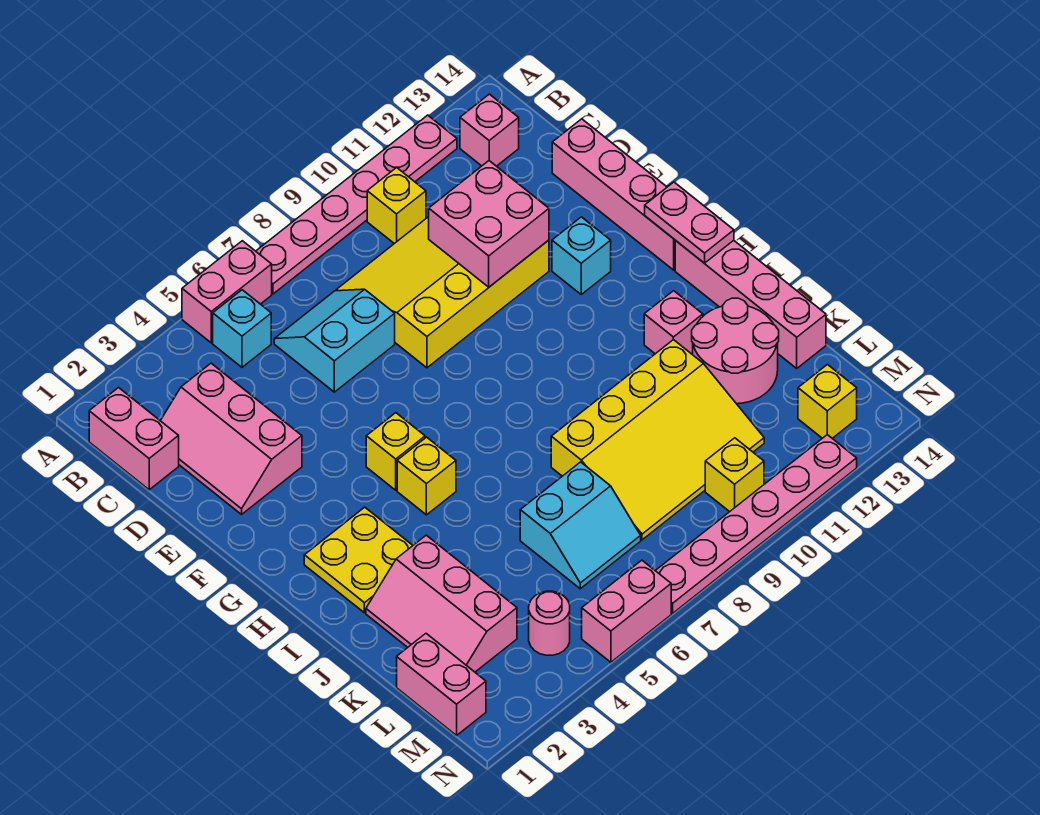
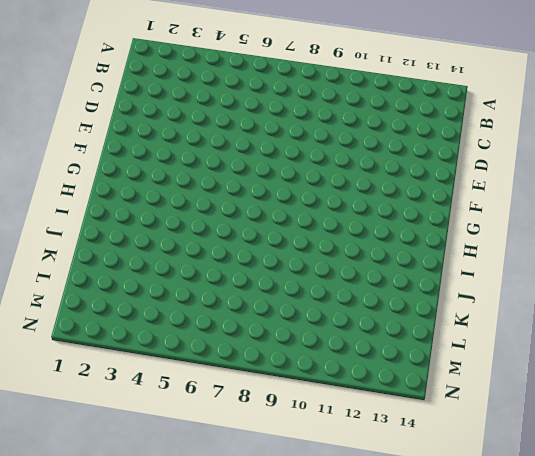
none -> pink brick A5:A6 level 1
none -> pink plate A7:A12 level 1
none -> pink brick B1:C1 level 1

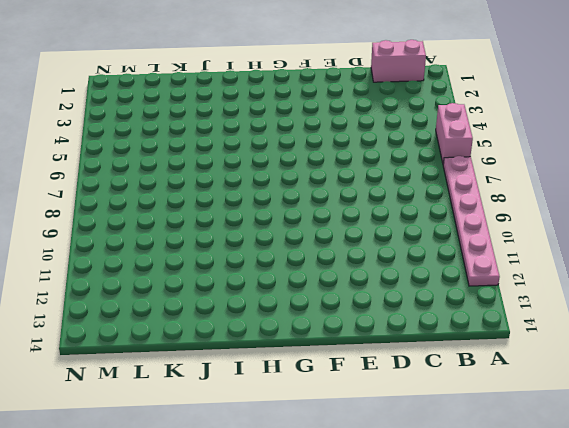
none -> cyan brick B5 level 1
none -> yellow brick B10 level 1
none -> pink brick B13 level 1

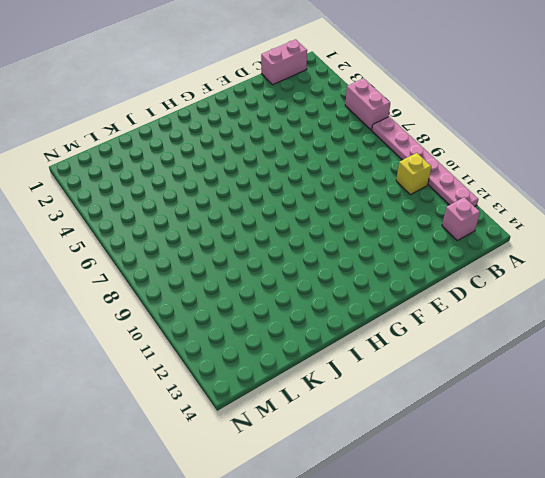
none -> cyan brick B5 level 1
none -> pink slope C2:E3 level 1 top 3
none -> cyan slope C6:D7 level 1 top D

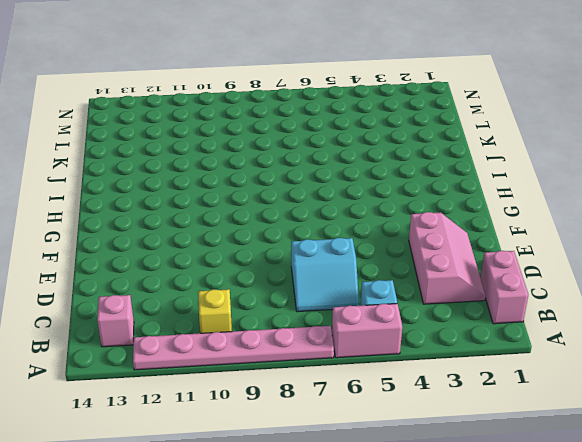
none -> yellow slope C8:E11 level 1 top E
none -> pink brick D14:G14 level 1
none -> cyan brick F12 level 1

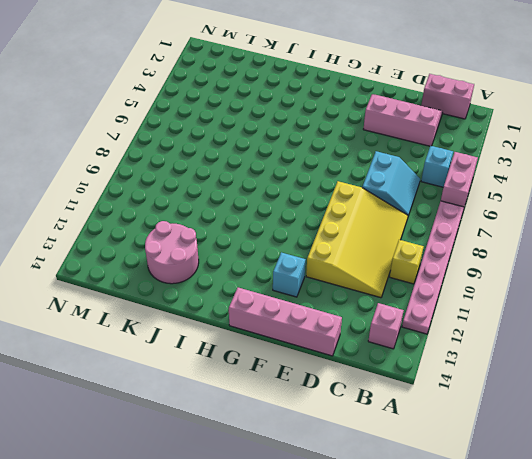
none -> yellow brick G5 level 1
none -> yellow plate H2:I3 level 1
none -> yellow brick H5 level 1

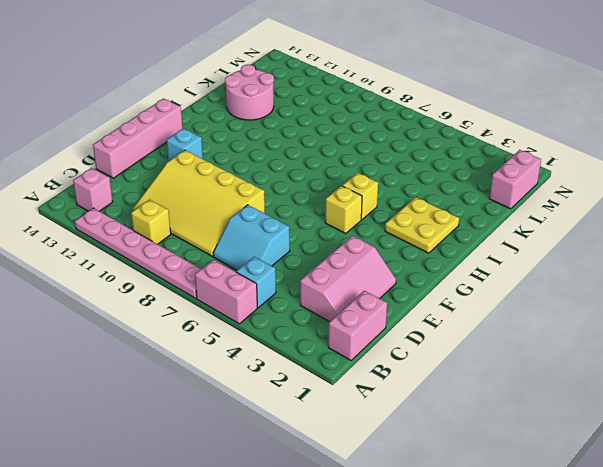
none -> pink brick H14:K14 level 1
none -> pink brick I12 level 1
none -> pink slope J2:L3 level 1 top 3

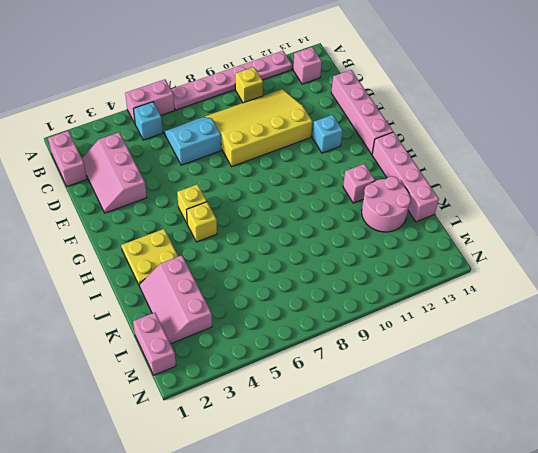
none -> yellow slope J8:L11 level 1 top J
none -> cyan slope K6:L7 level 1 top K
none -> pink round brick M4 level 1

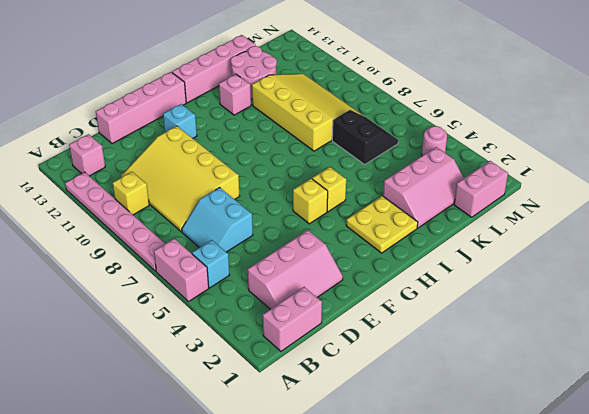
black slope K6:L7 level 1 top K -> cyan slope K6:L7 level 1 top K
none -> yellow brick M10 level 1
none -> yellow brick M13 level 1
none -> pink brick N5:N6 level 1

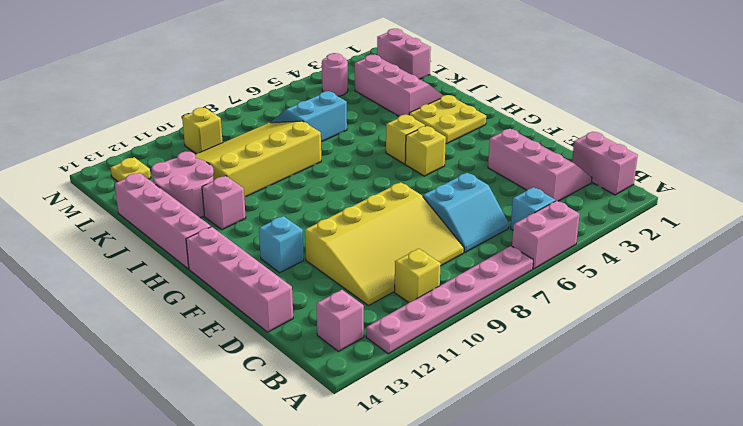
yellow plate M13 level 1 -> yellow brick M13 level 1
none -> pink brick N5:N6 level 1
none -> pink plate N7:N12 level 1
none -> pink brick D10:E11 level 2

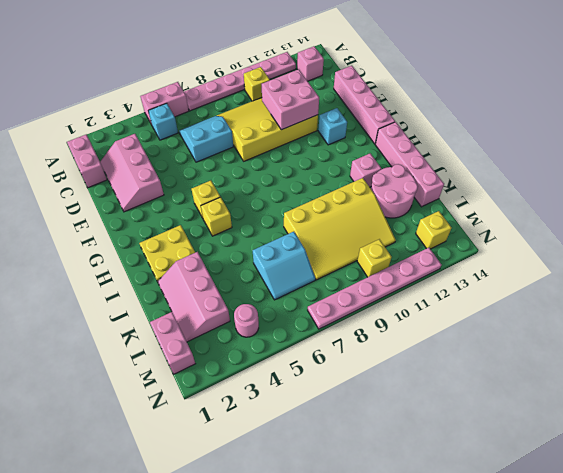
none -> pink brick N5:N6 level 1
none -> pink plate G14:H14 level 2

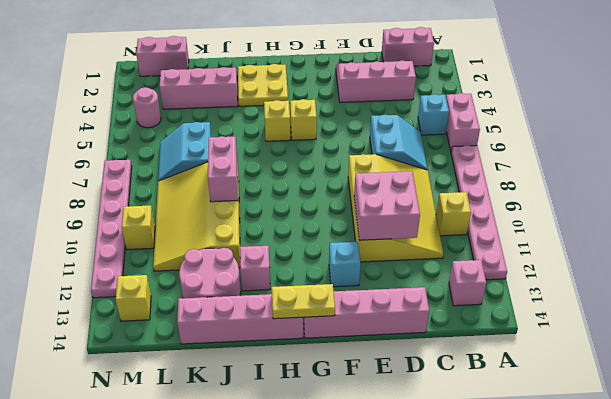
yellow plate G14:H14 level 2 -> pink plate G14:H14 level 2
pink brick J8:J9 level 2 -> pink brick N5:N6 level 1

